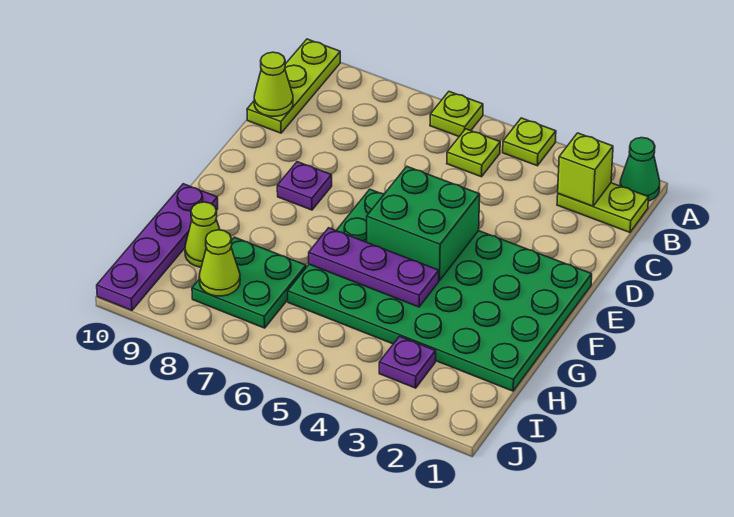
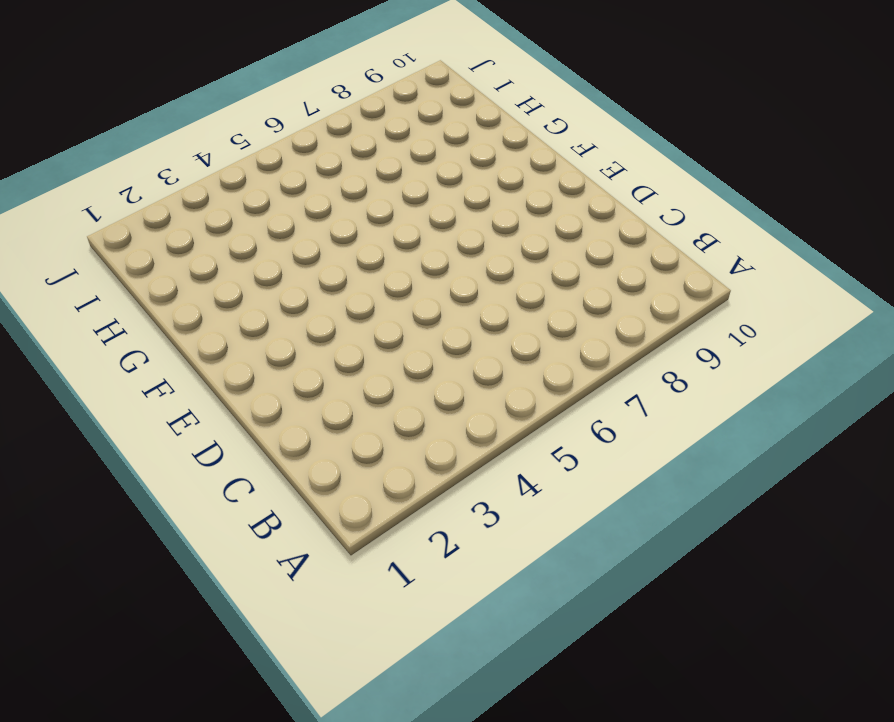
none -> green cone A1 level 1
none -> lime plate A4 level 1
none -> lime plate A6 level 1

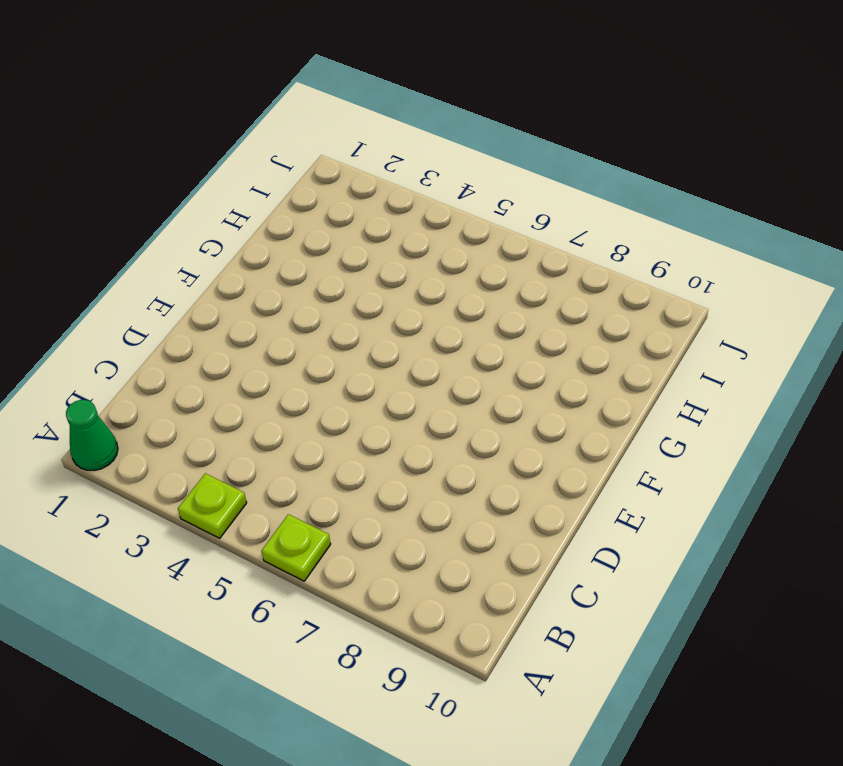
none -> lime plate A10:C10 level 1
none -> lime plate B1:B2 level 1
none -> lime plate B5 level 1

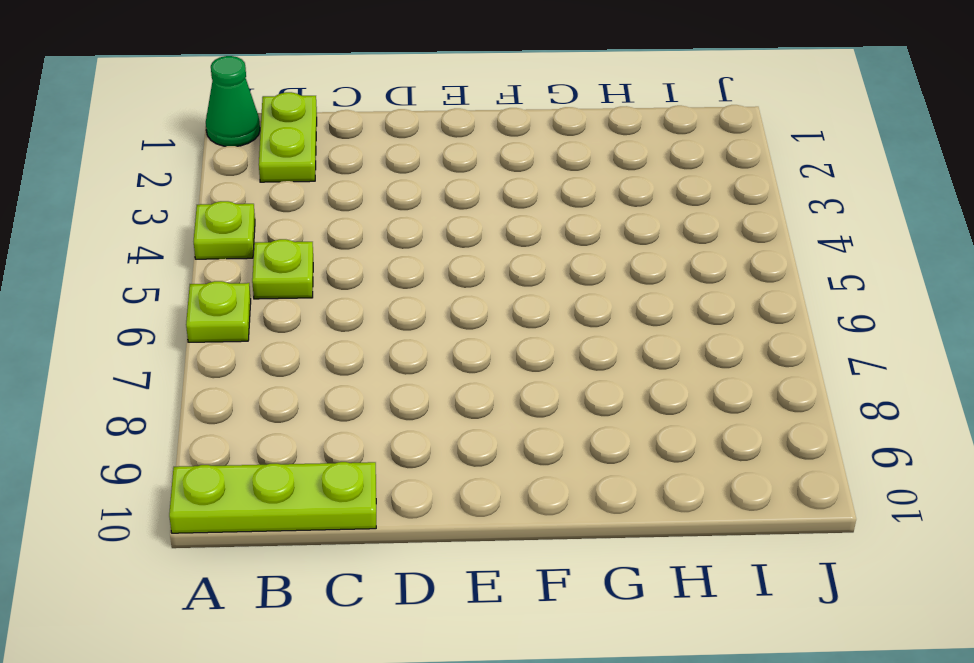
none -> green plate E1:H6 level 1
none -> purple plate E8 level 1
none -> purple plate G10:J10 level 1

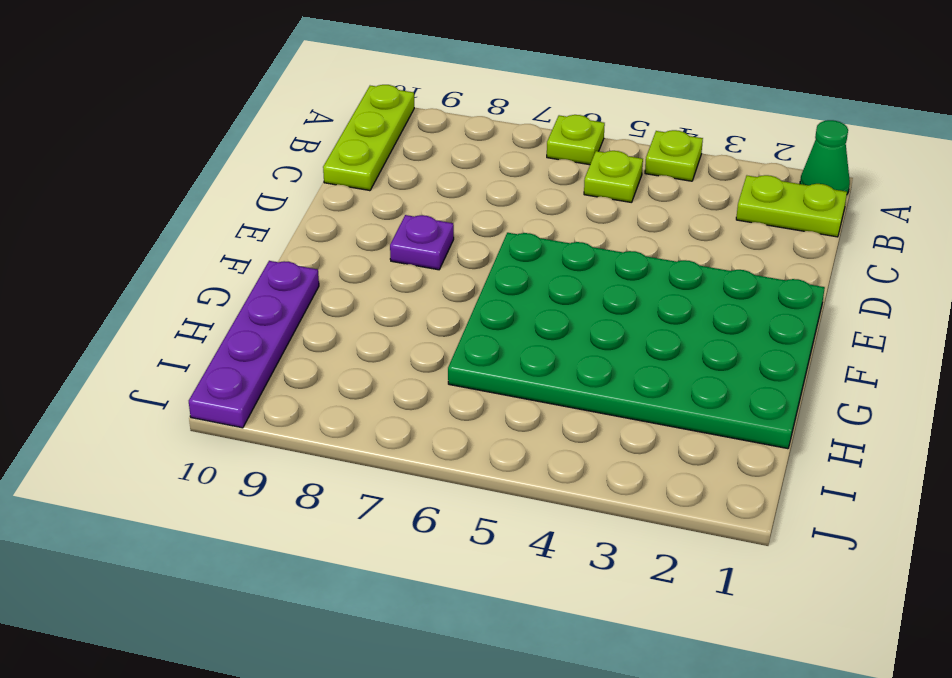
none -> green plate H7:I8 level 1
none -> lime cone H9 level 1
none -> purple plate I3 level 1

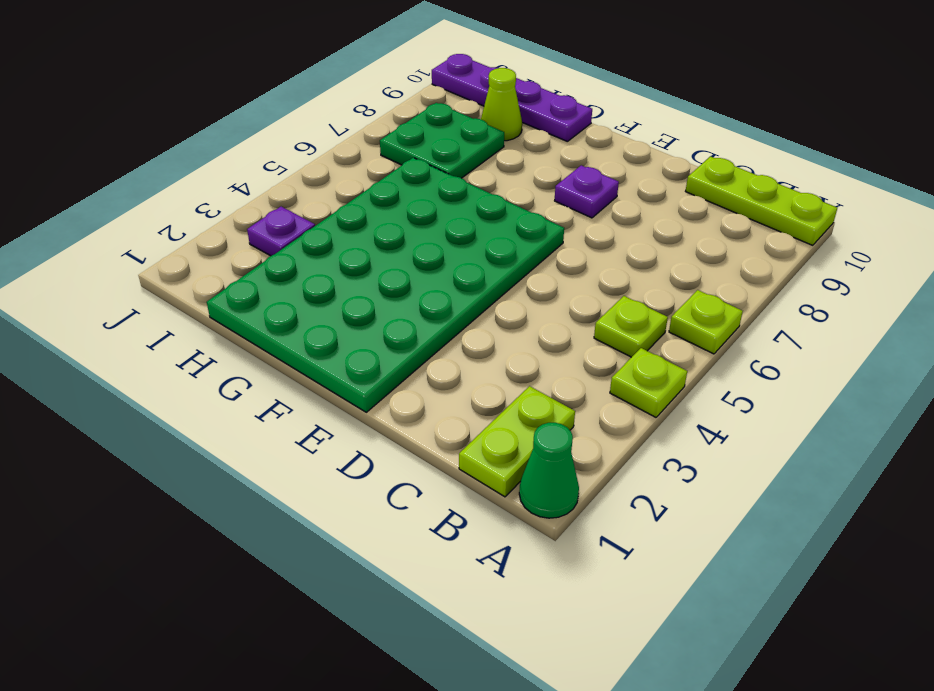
none -> lime brick B2 level 2
none -> lime cone C10 level 2
none -> green brick E4:F5 level 2

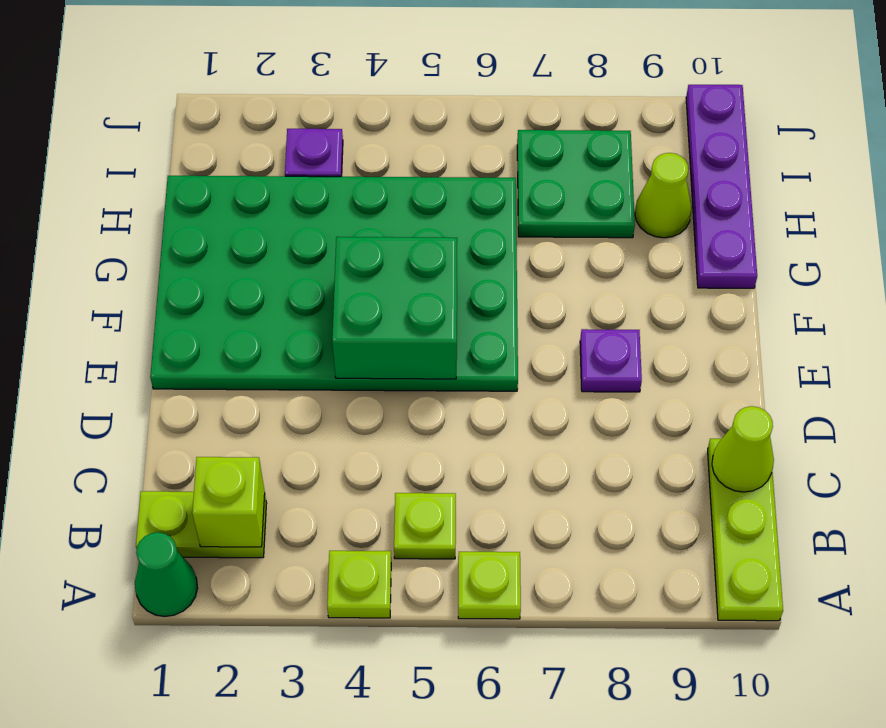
none -> purple plate G4:G6 level 2
none -> lime cone I8 level 2

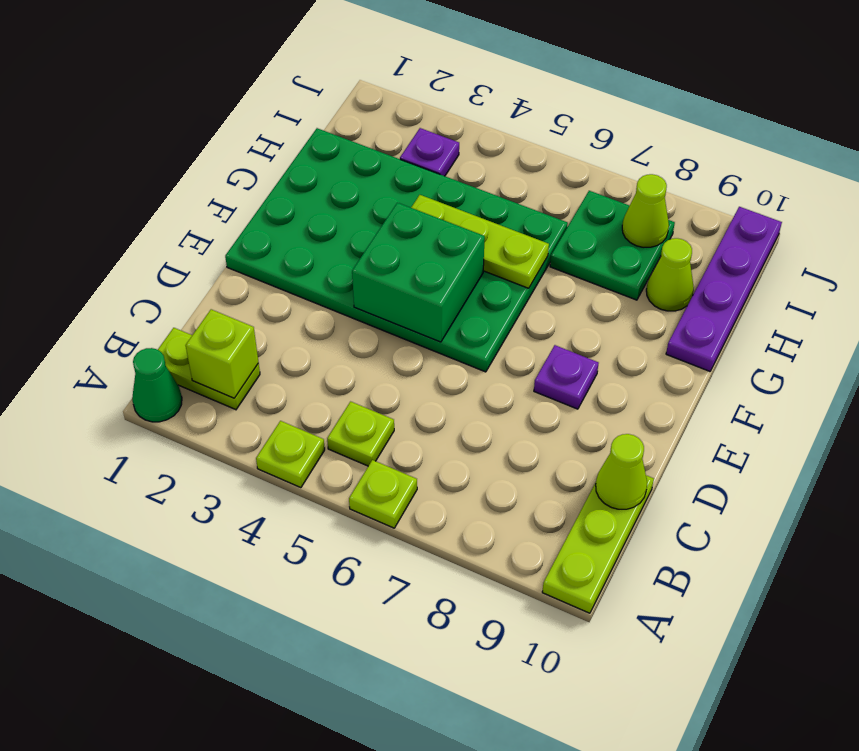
lime plate G4:G6 level 2 -> purple plate G4:G6 level 2

